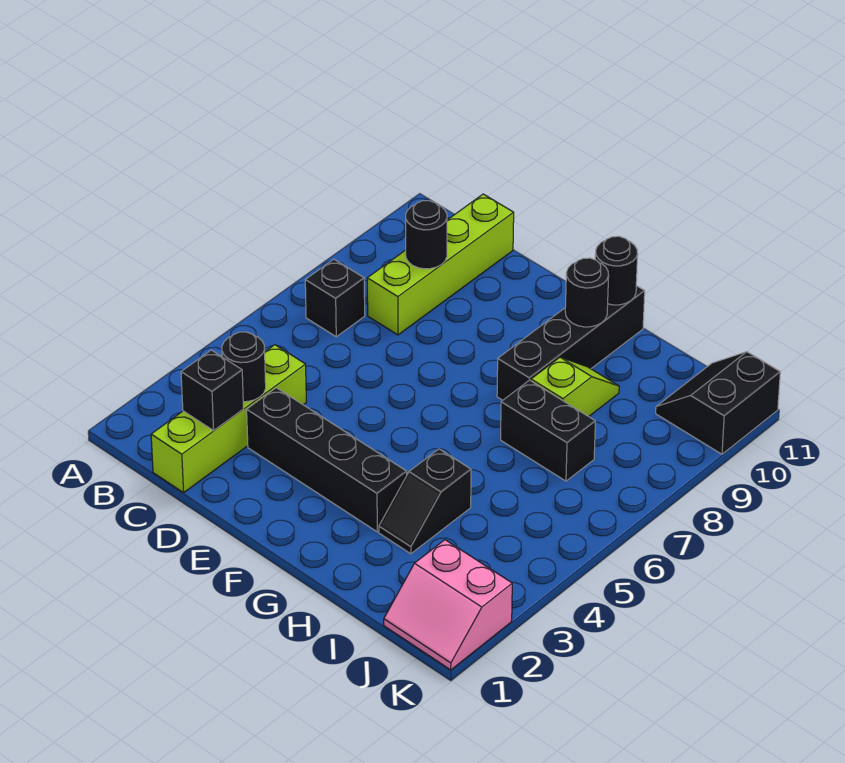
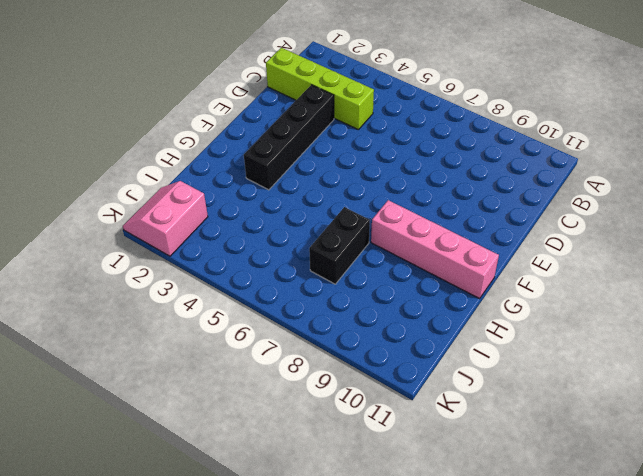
pink brick G8:G11 level 1 -> black brick G8:G11 level 1
none -> black brick B7 level 1
none -> lime brick C8:C11 level 1
none -> black slope H3:H4 level 1 top 4

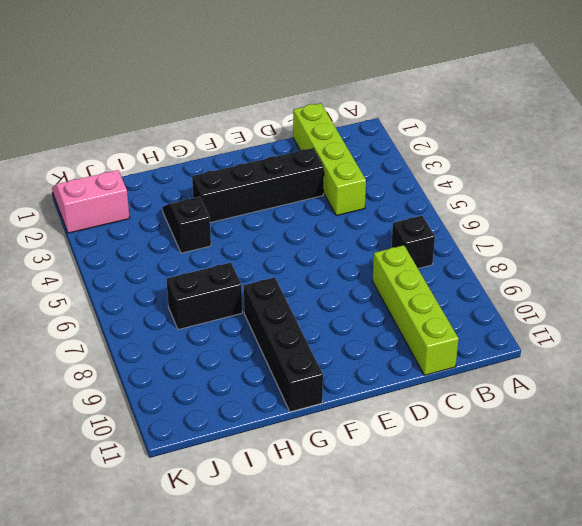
none -> lime slope H8:H9 level 1 top 8
none -> black slope J10:K11 level 1 top K
none -> black brick C2 level 2

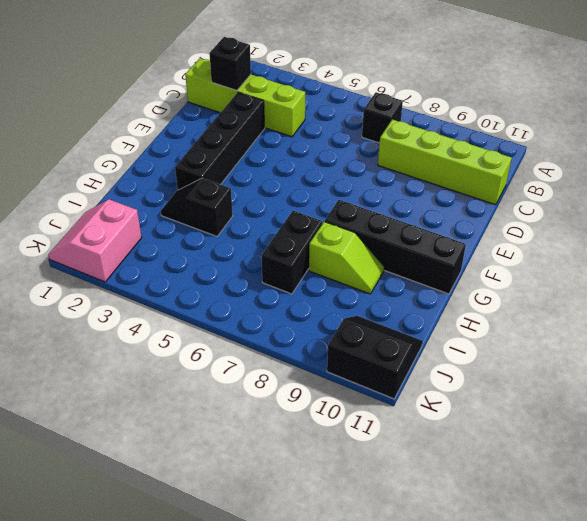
none -> black round brick C3 level 2
none -> black round brick C9 level 2
none -> black round brick G10 level 2

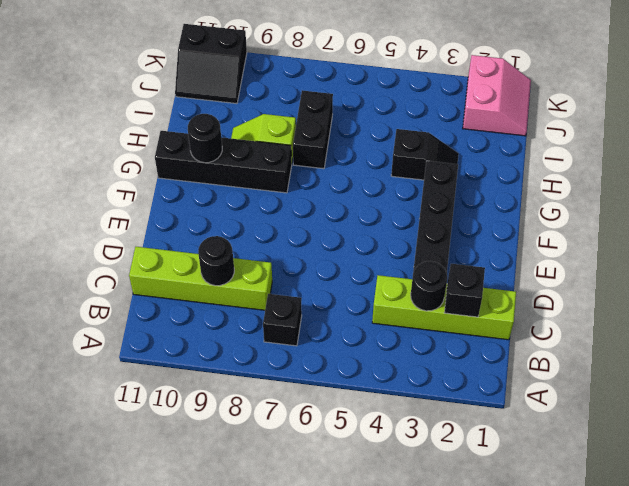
none -> black round brick G11 level 2

